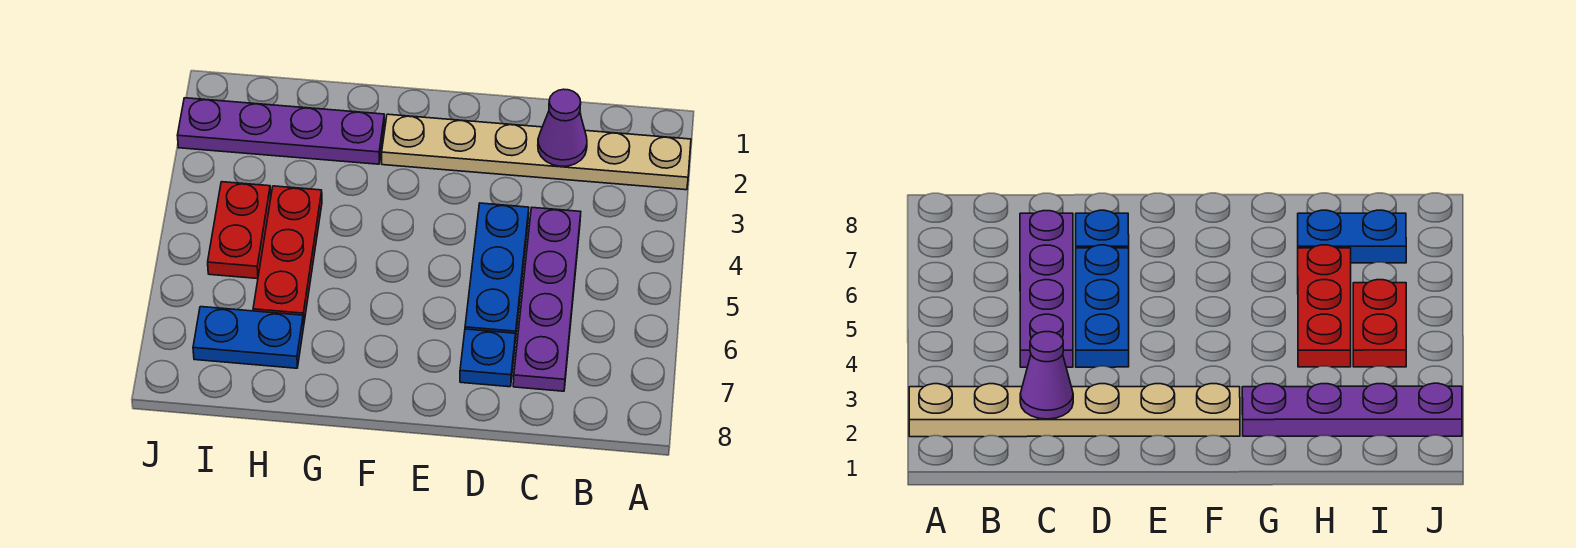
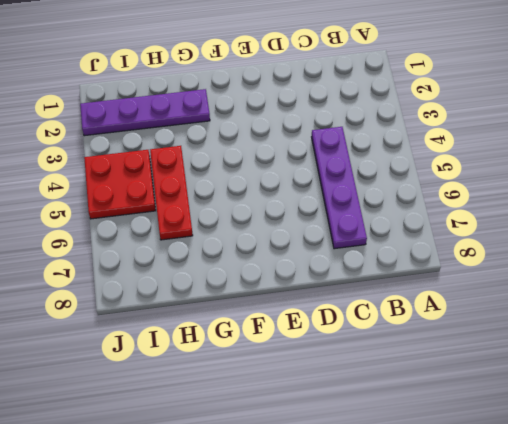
red plate I4:J5 level 1 -> red plate I4:I5 level 1
none -> tan plate A2:F2 level 1
none -> blue plate D4:D6 level 1

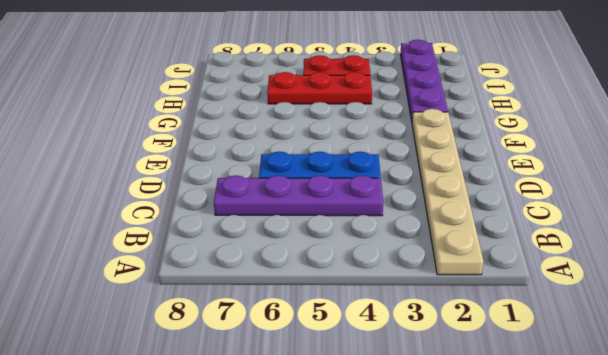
none -> blue plate D7 level 1
none -> blue plate H7:I7 level 1

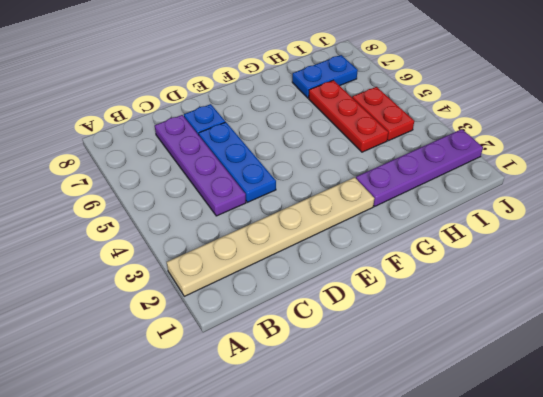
none -> purple cone C2 level 2

